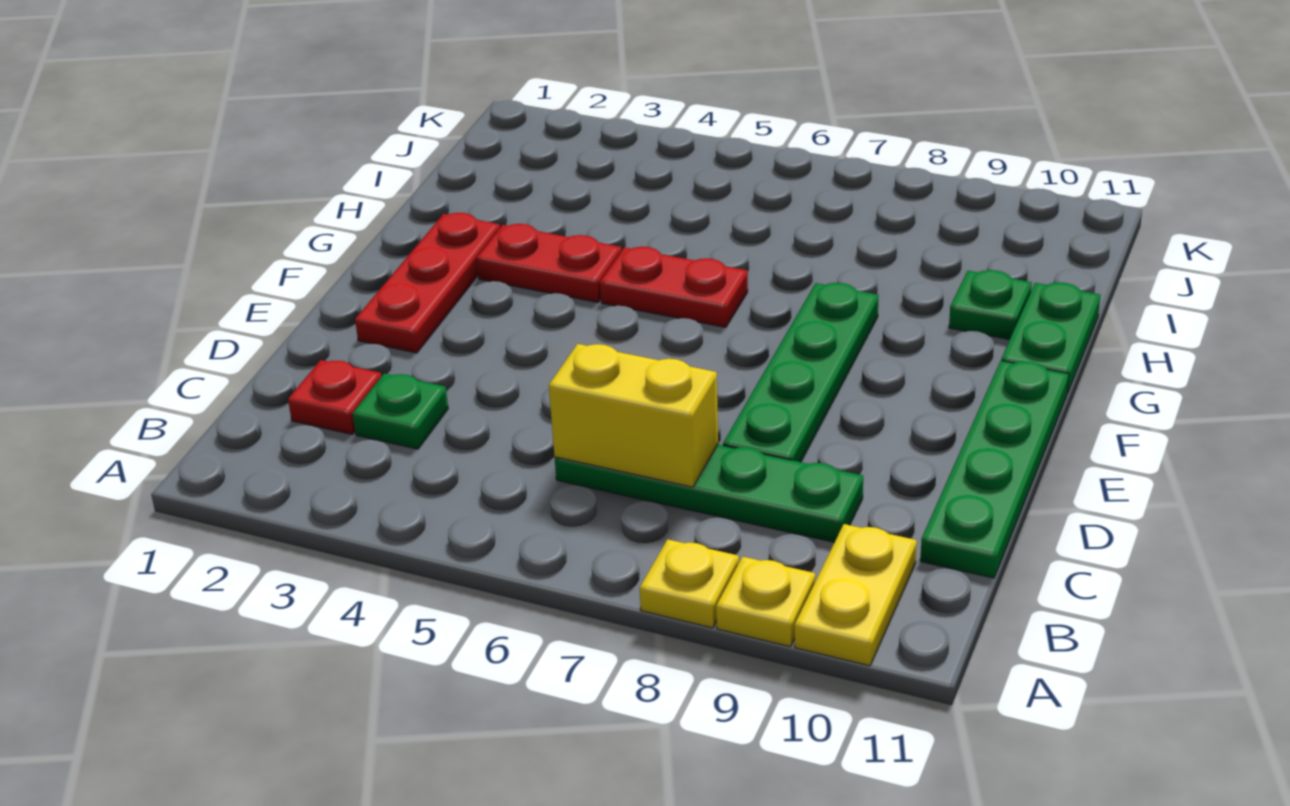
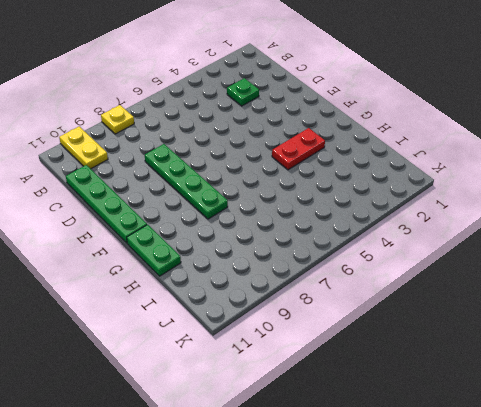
none -> yellow plate A9 level 1
none -> red plate C2 level 1
none -> green plate C6:C9 level 1

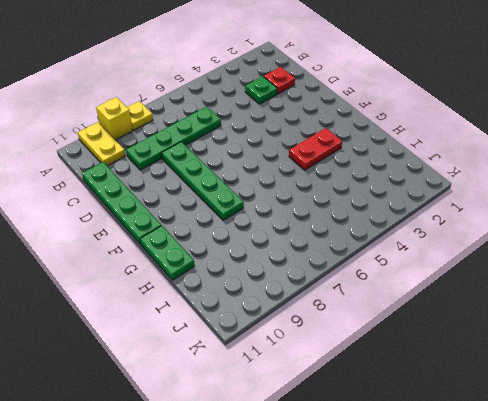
yellow brick A9 level 1 -> yellow plate A9 level 1
none -> red plate E2:G2 level 1
none -> red plate G5:G6 level 1
none -> green plate H10 level 1

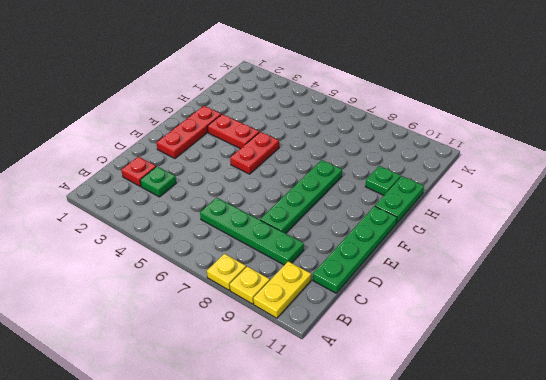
red plate F5:G5 level 1 -> red plate G5:G6 level 1
none -> yellow brick C6:C7 level 2

